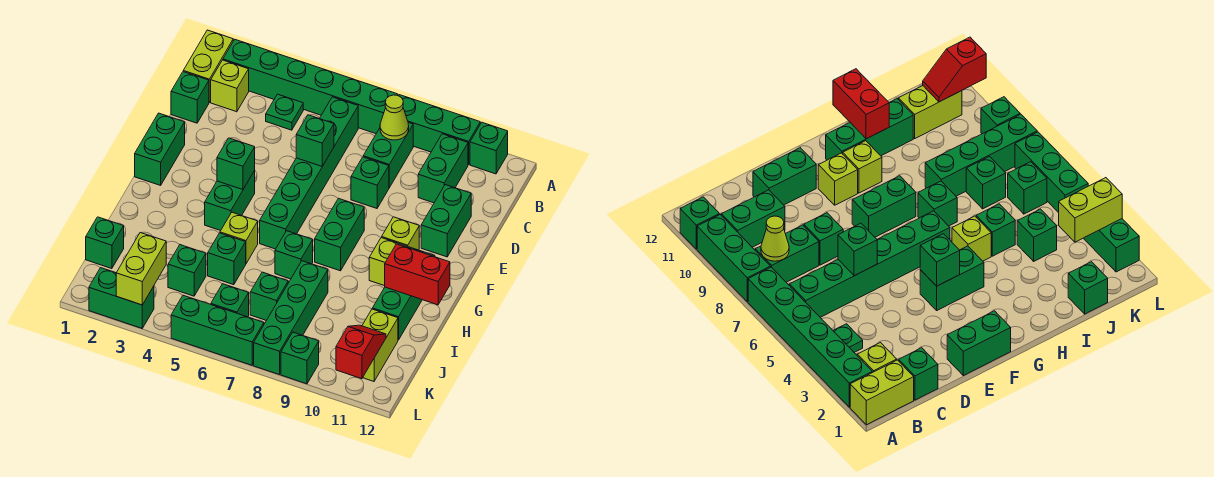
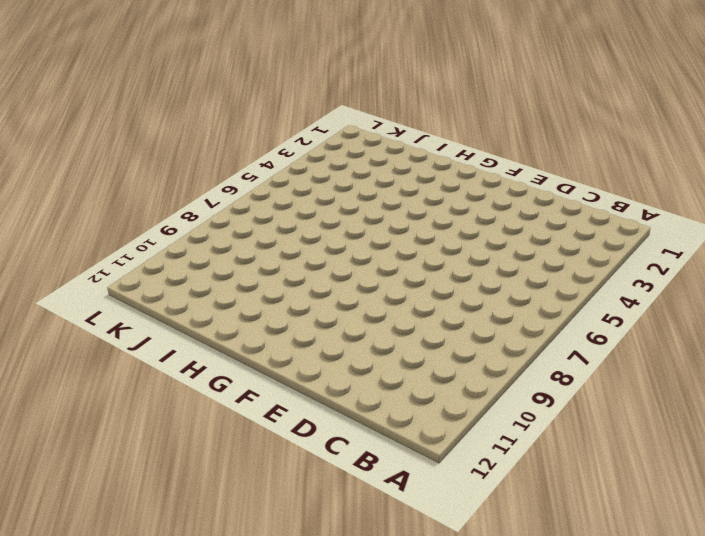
none -> lime brick A1:B1 level 1
none -> green brick A2:A7 level 1
none -> green brick A8:A10 level 1
none -> green brick A11 level 1

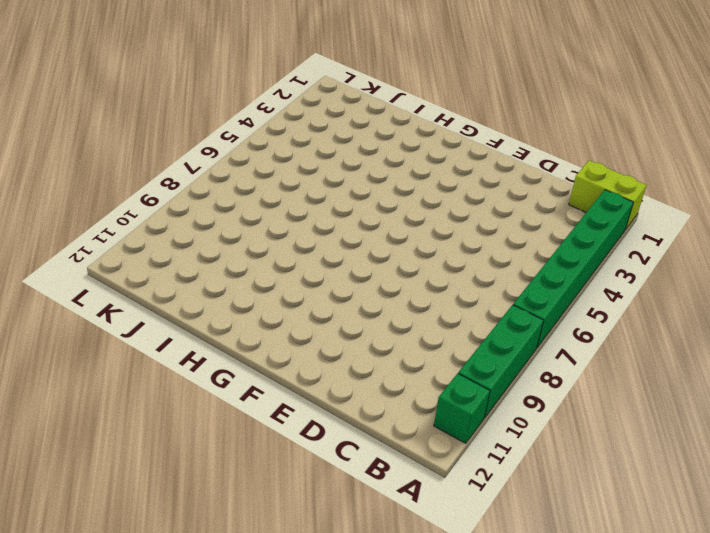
none -> lime brick B2 level 1
none -> green plate B4 level 1
none -> green brick B6:G6 level 1
none -> green brick B8:C8 level 1

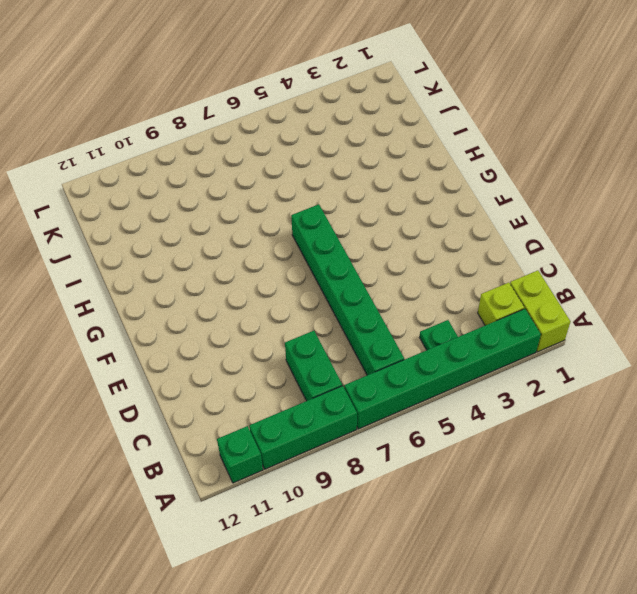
none -> green brick B10:C10 level 1
none -> green brick C1 level 1
none -> green brick D8 level 1
none -> green brick D11:E11 level 1

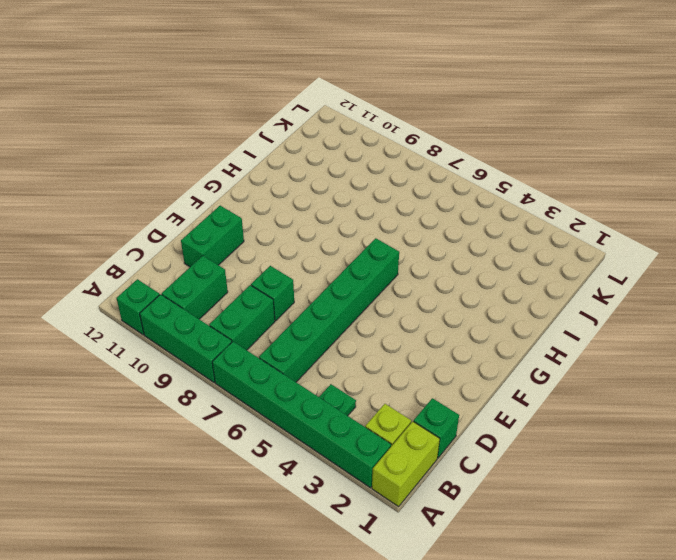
none -> green brick E1:F1 level 1
none -> green brick F4:G4 level 1
none -> green brick F8:G8 level 1
none -> lime brick F10 level 1

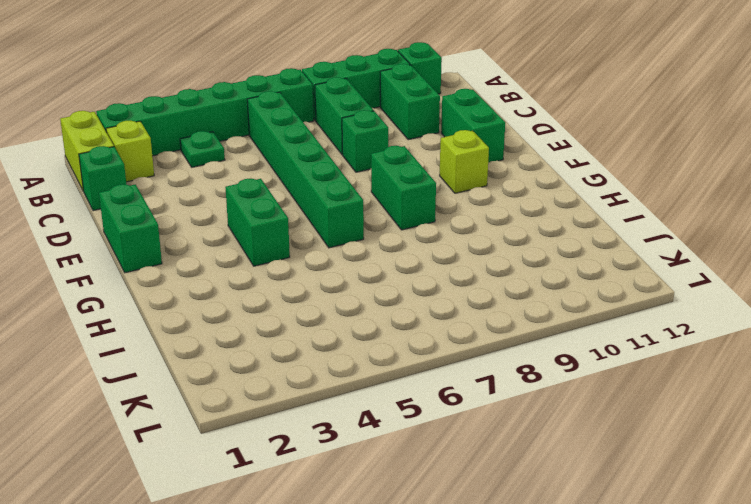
none -> lime brick G10 level 1
none -> green brick G11:I11 level 1
none -> lime brick H5 level 1
none -> green brick H7 level 1

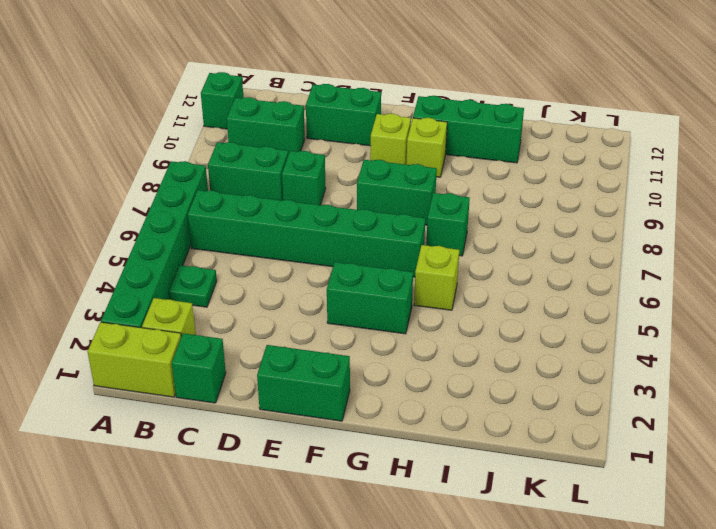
none -> green brick A8:A10 level 1
none -> green brick I5 level 1
none -> green brick I8:L8 level 1
none -> green brick J1 level 1

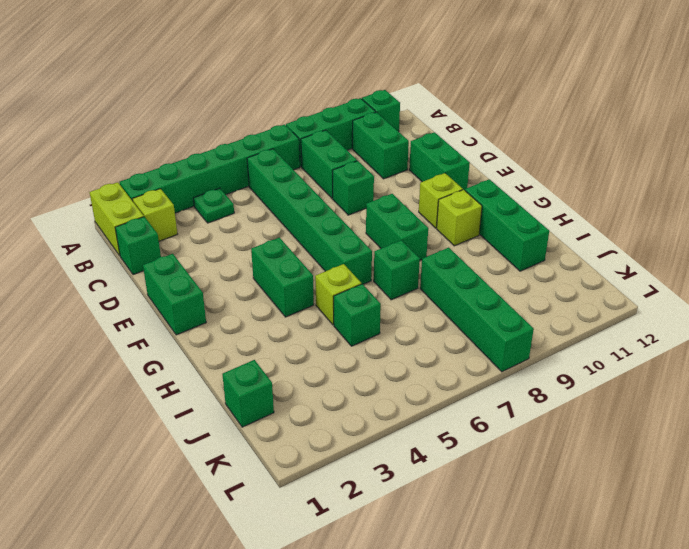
none -> green brick J4 level 1
none -> green brick J7 level 1
none -> lime brick J11:K11 level 1
none -> green brick K6 level 1

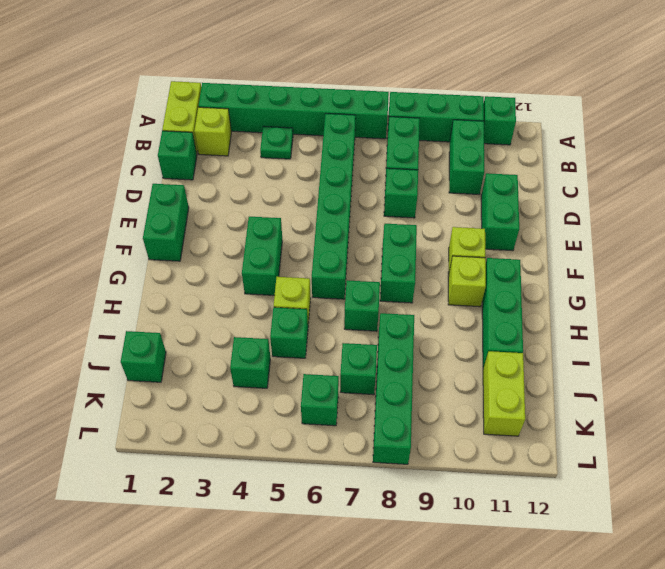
none -> green brick L2:L3 level 1
none -> green brick L5:L7 level 1
none -> green brick L9 level 1
none -> lime cone B8 level 2

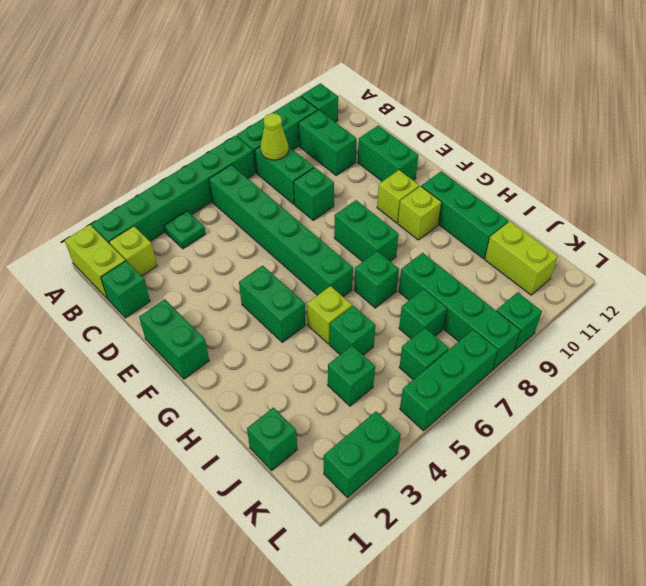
none -> green brick D6 level 2
none -> green brick F4 level 2
none -> red brick H11:H12 level 2
none -> lime brick K3:L3 level 2

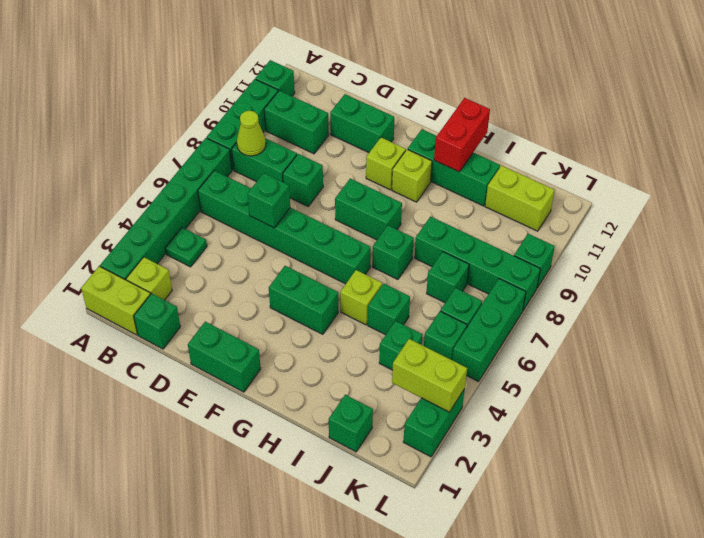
green brick K5 level 1 -> green brick F4 level 2
none -> red slope K11:L11 level 2 top L

